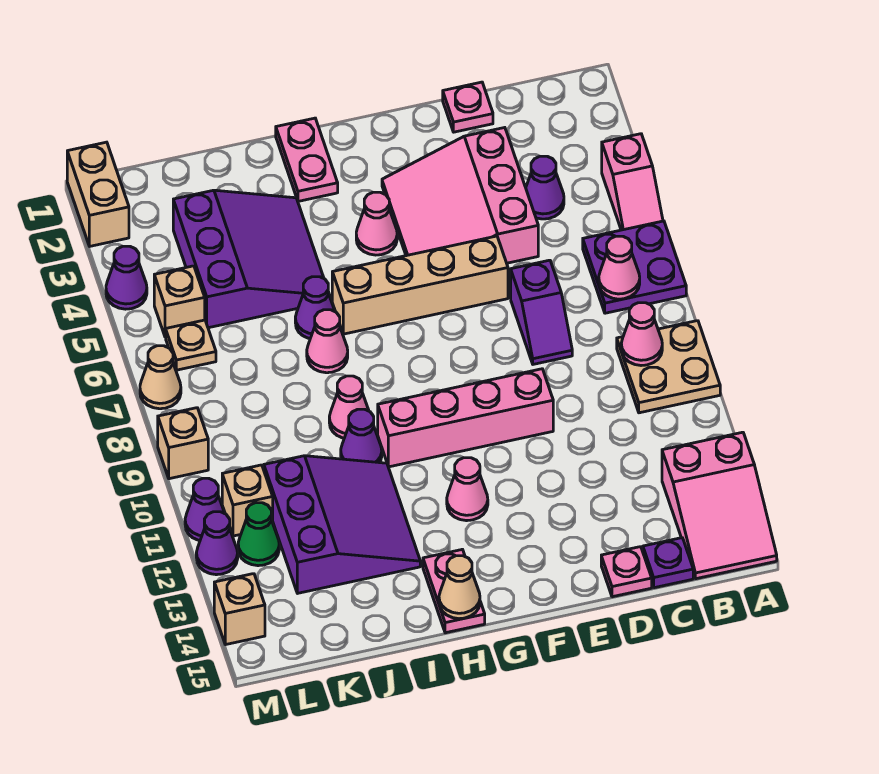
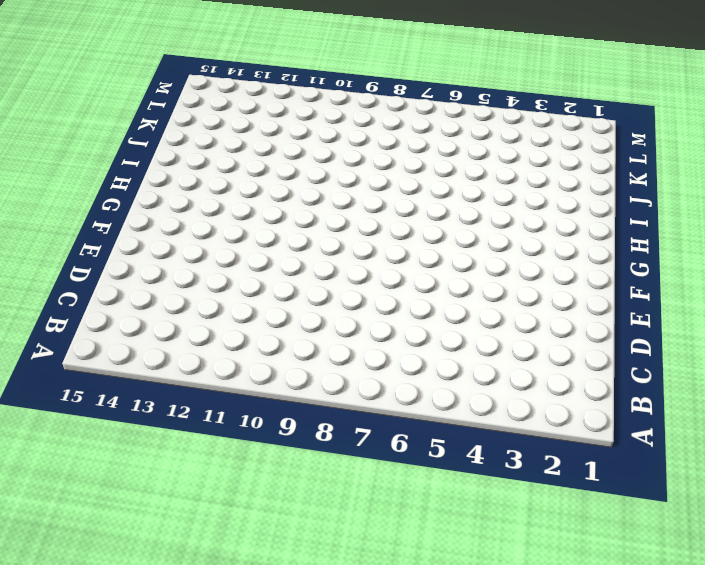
none -> pink slope A4:A5 level 1 top 4
none -> purple plate A6:B7 level 1
none -> tan plate A9:B10 level 1
none -> pink slope A13:B15 level 1 top 13

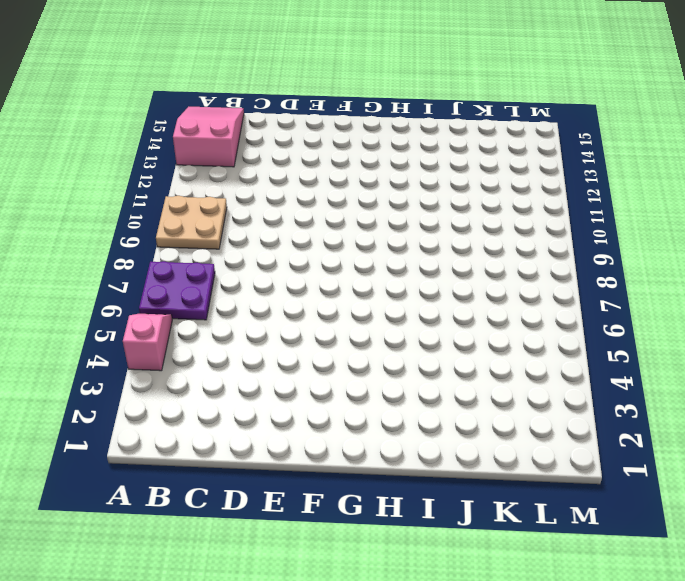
none -> purple cone C4 level 1
none -> purple plate C15 level 1
none -> pink plate D1 level 1
none -> pink slope D3:F5 level 1 top D

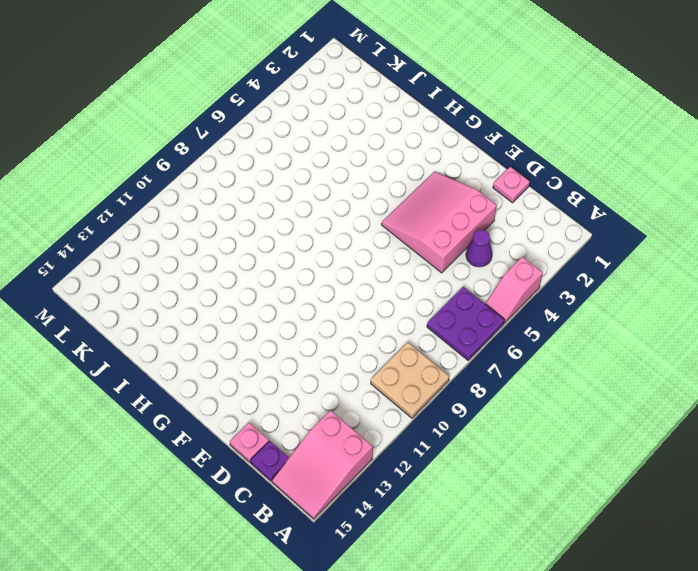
none -> purple slope D7:D8 level 1 top 7
none -> tan brick E6:H6 level 1
none -> pink brick E10:H10 level 1
none -> pink cone G4 level 1

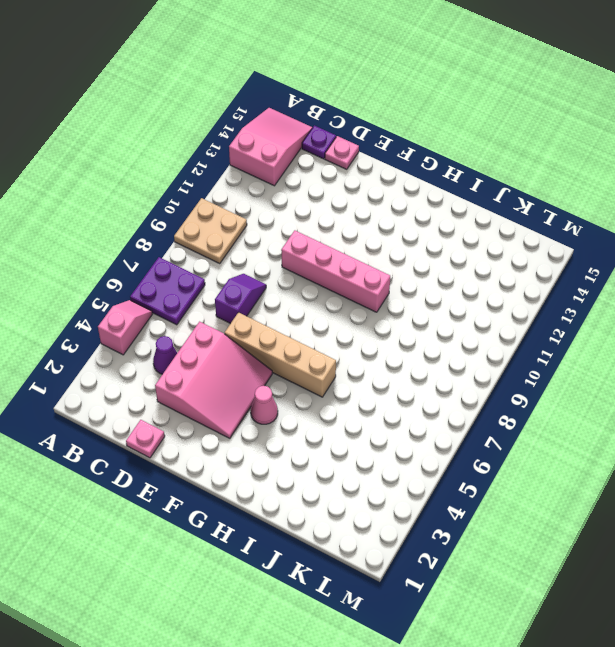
none -> pink cone G12 level 1
none -> pink plate H1:H2 level 1
none -> pink plate H14:H15 level 1
none -> purple slope I3:K5 level 1 top K

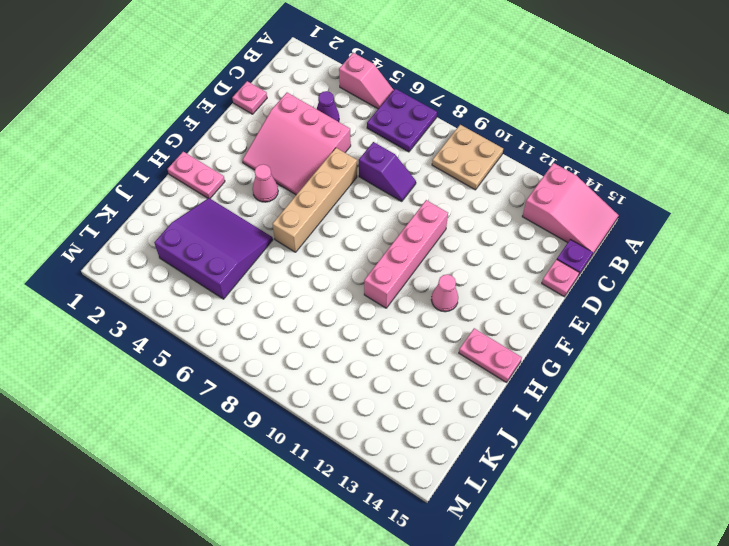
none -> purple cone I6 level 1
none -> pink cone I7 level 1
none -> pink cone I9 level 1
none -> purple cone I10 level 1

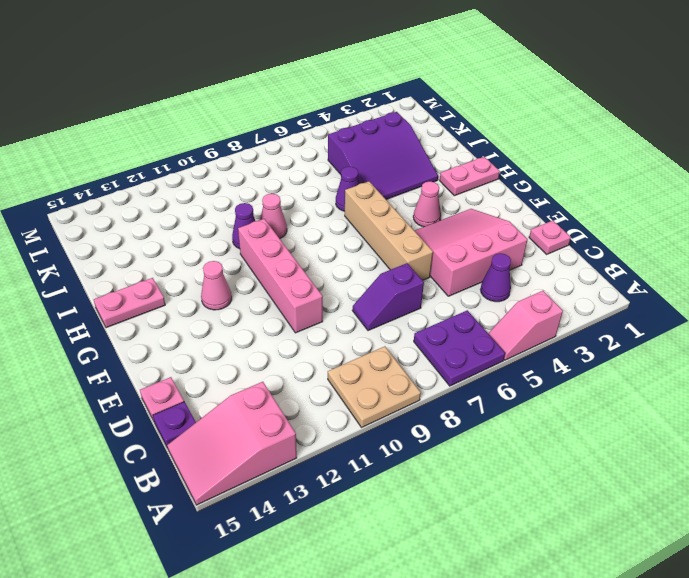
none -> pink cone I7 level 1
none -> purple slope I11:K13 level 1 top K
none -> tan brick L5 level 1
none -> tan plate L6 level 1

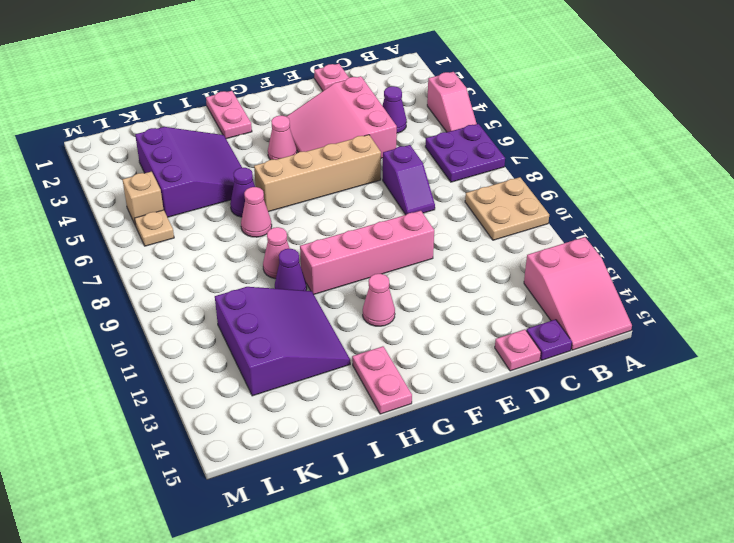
none -> tan brick L11 level 1
none -> green cone L12 level 1
none -> tan brick M1:M2 level 1
none -> purple cone M4 level 1

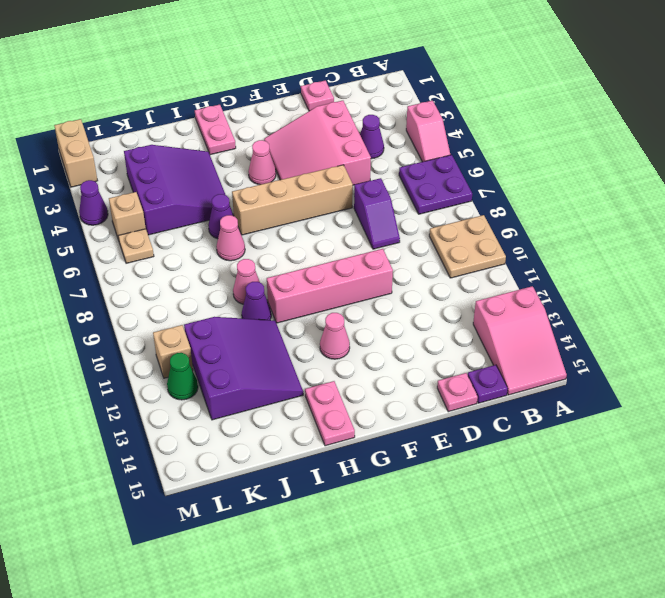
none -> tan cone M7 level 1
none -> tan brick M9 level 1
none -> purple cone M11 level 1
none -> purple cone M12 level 1

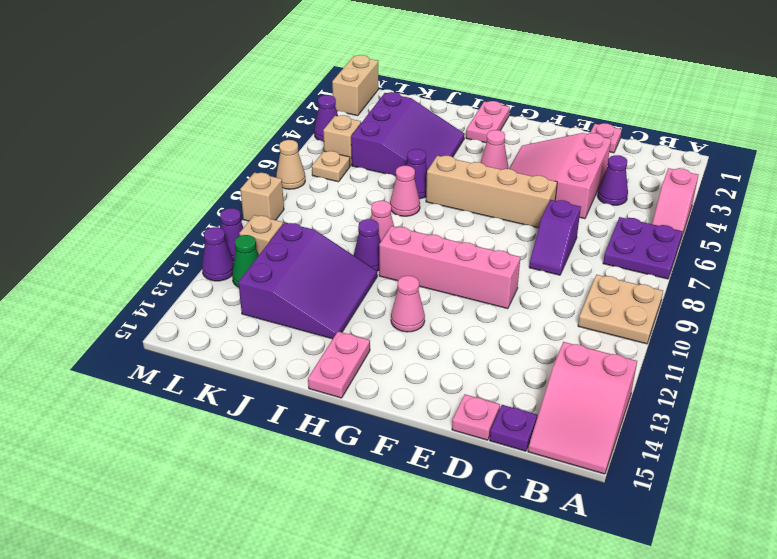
none -> tan brick M14 level 1
none -> pink cone B7 level 2
none -> pink cone B9 level 2
none -> tan cone H15 level 2

